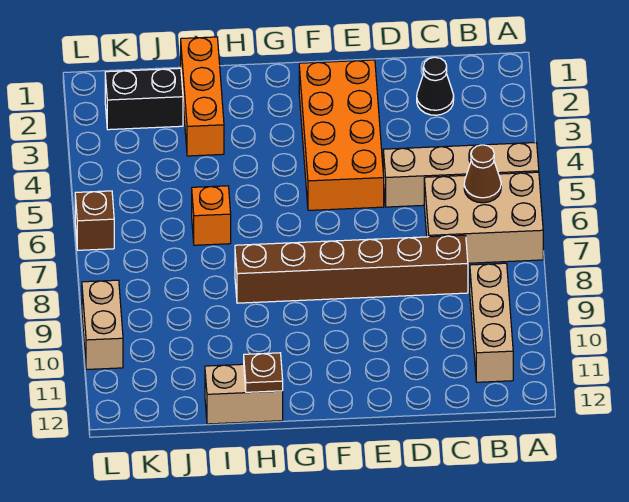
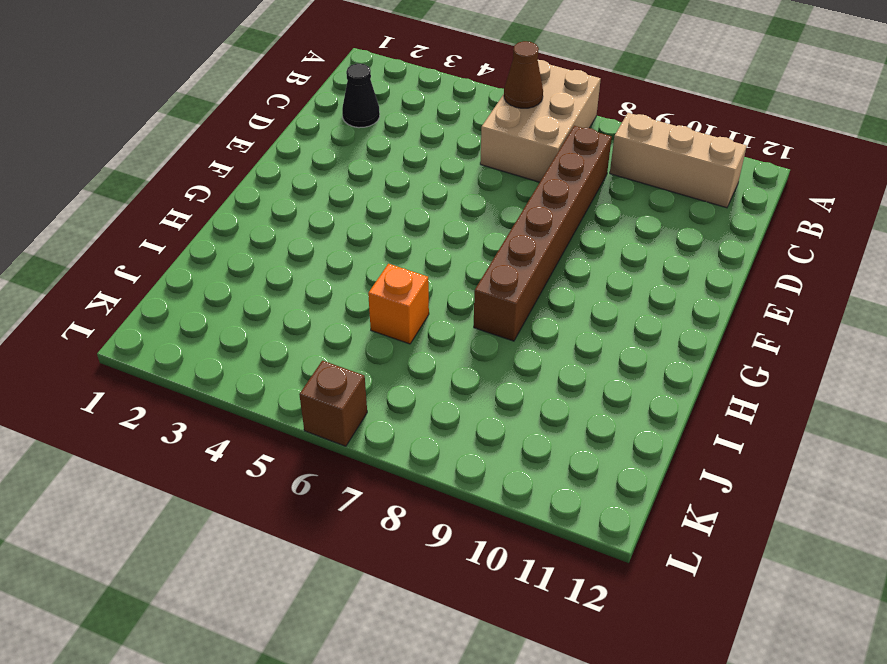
none -> tan brick A5:D5 level 1
none -> orange brick E2:F5 level 1
none -> tan brick H12:I12 level 1

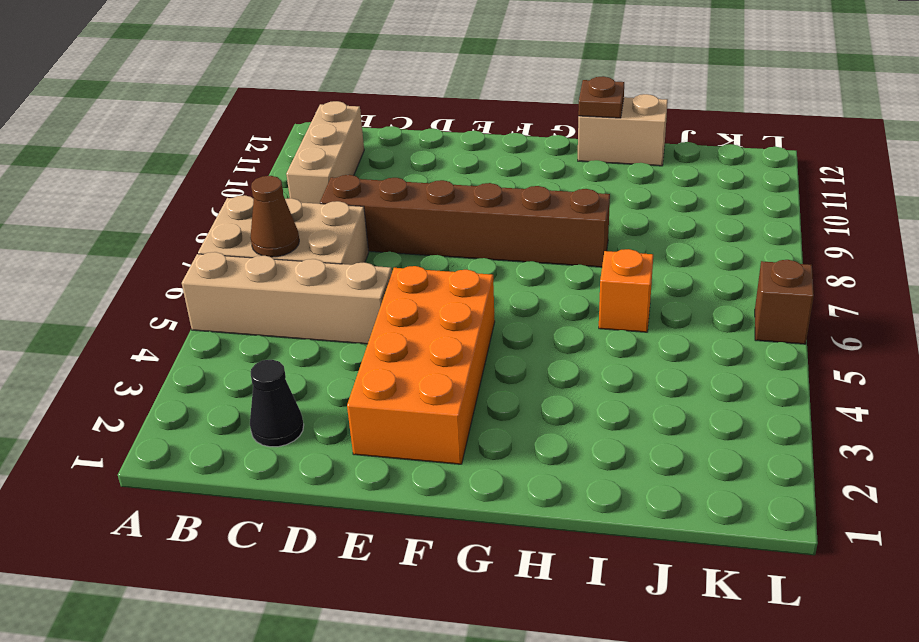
none -> orange brick I1:I3 level 1
none -> black brick J2:K2 level 1
none -> tan brick L9:L10 level 1

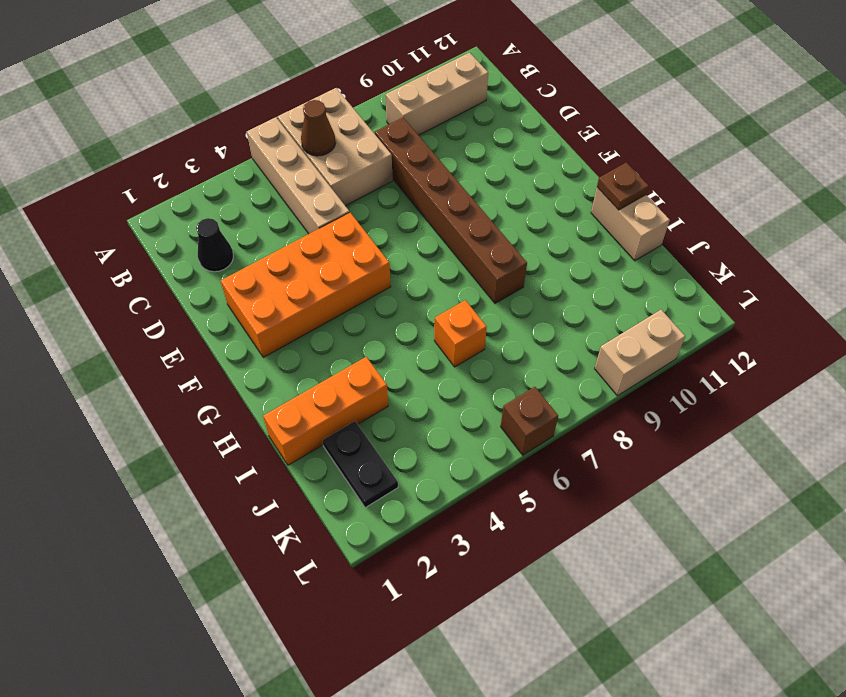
black plate J2:K2 level 1 -> black brick J2:K2 level 1

